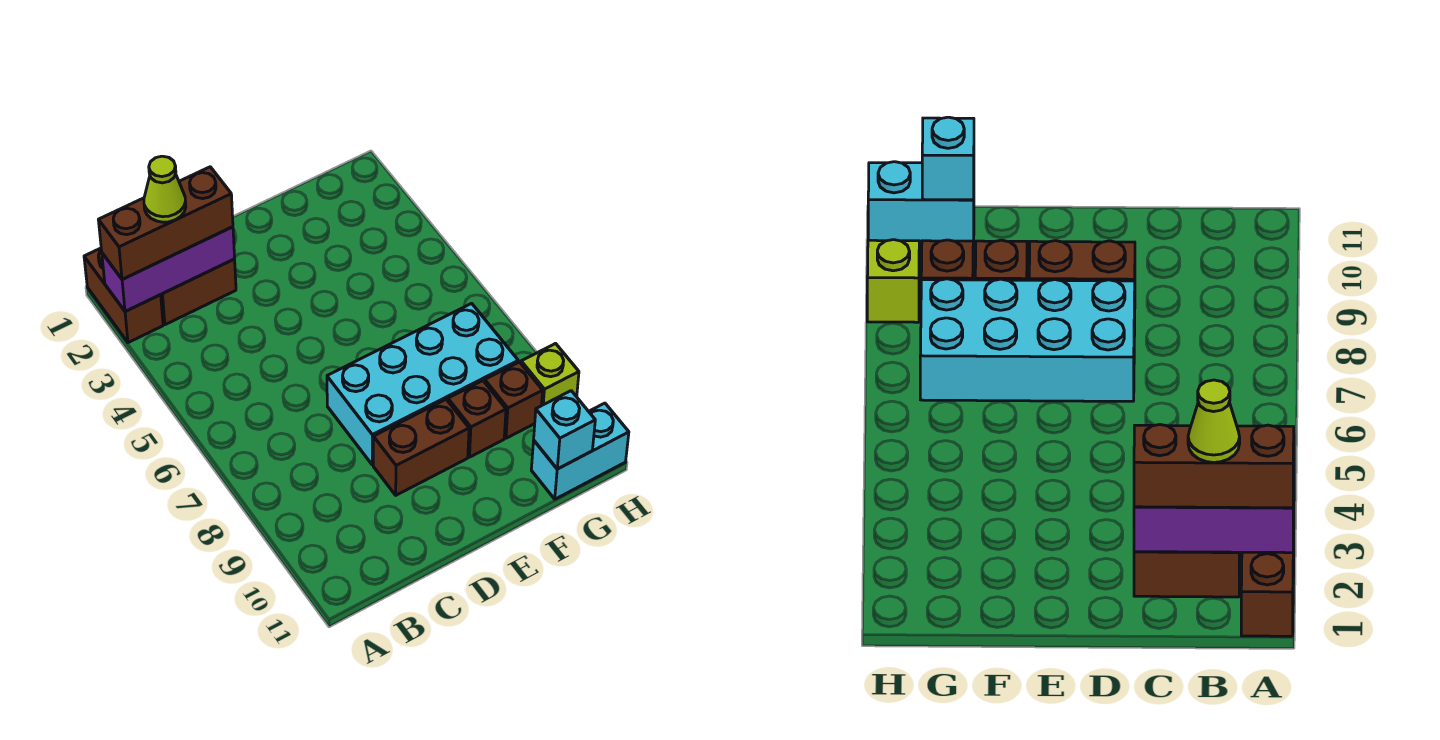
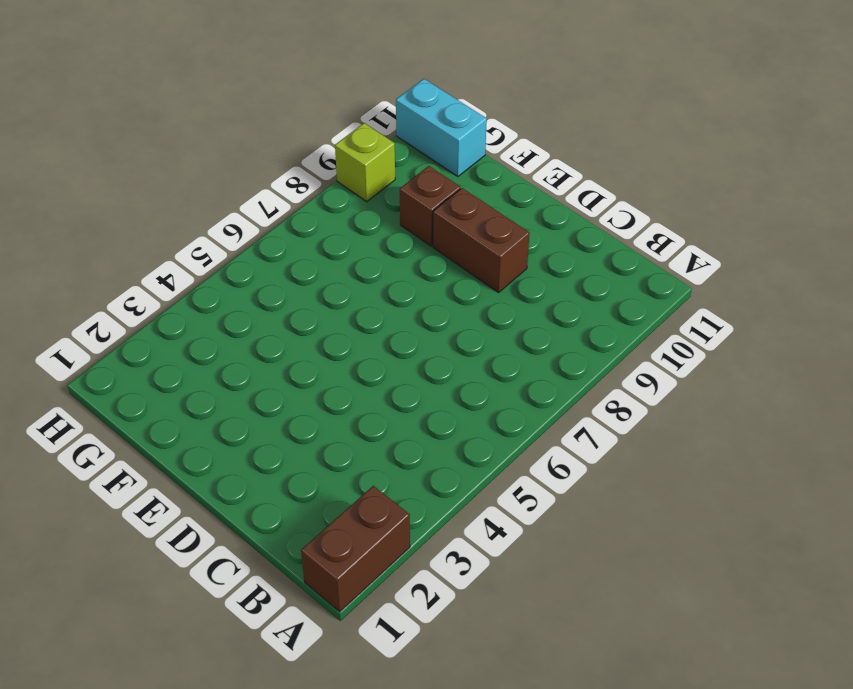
none -> brown brick B2:C2 level 1
none -> cyan brick D7:G8 level 1
none -> brown brick G9 level 1

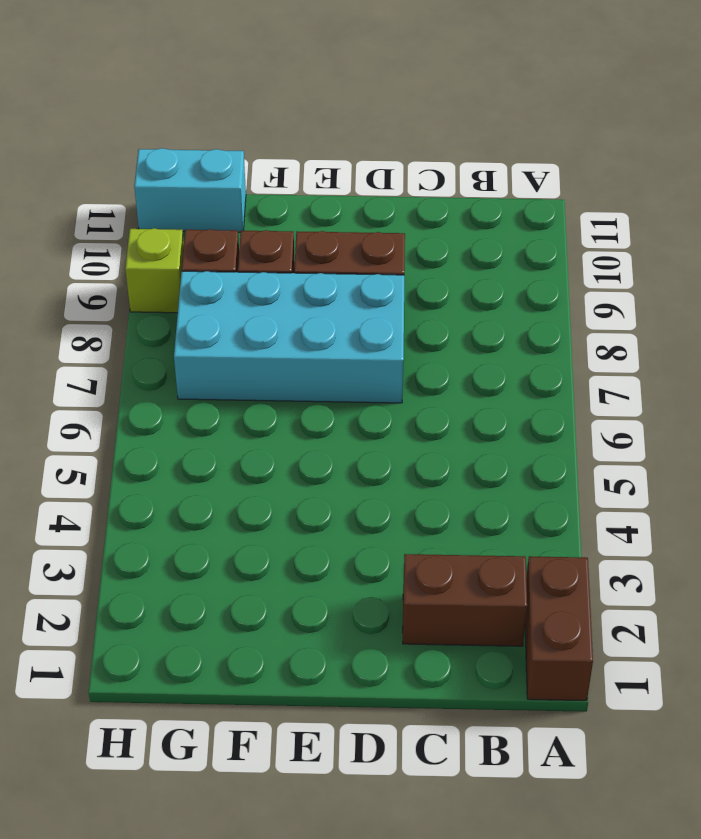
none -> purple brick A2:C2 level 2
none -> cyan brick G11 level 2
none -> brown brick A2:C2 level 3

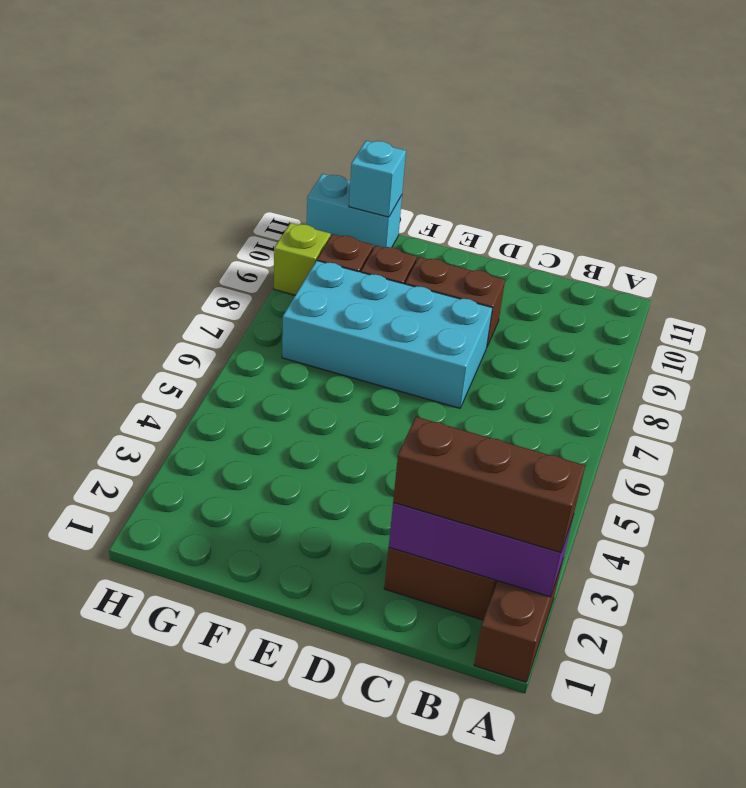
none -> lime cone B2 level 4

